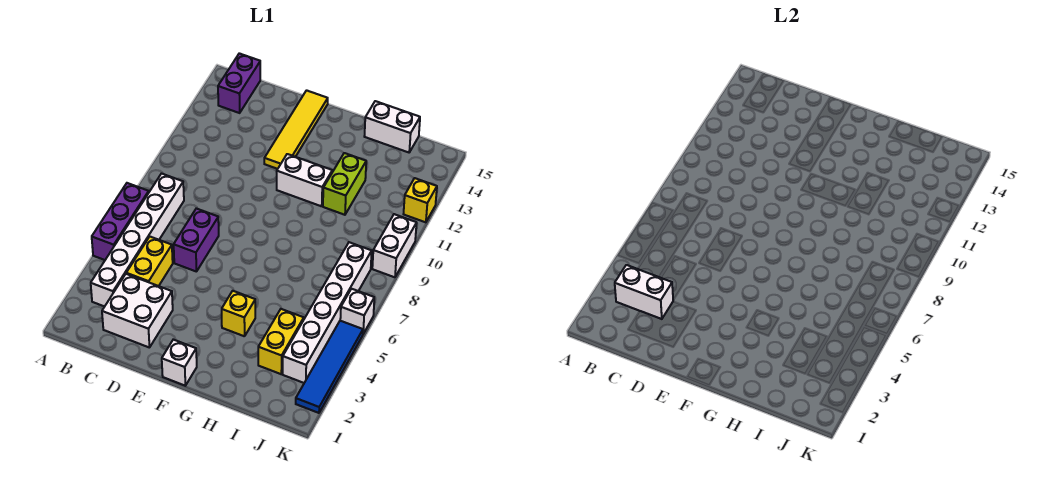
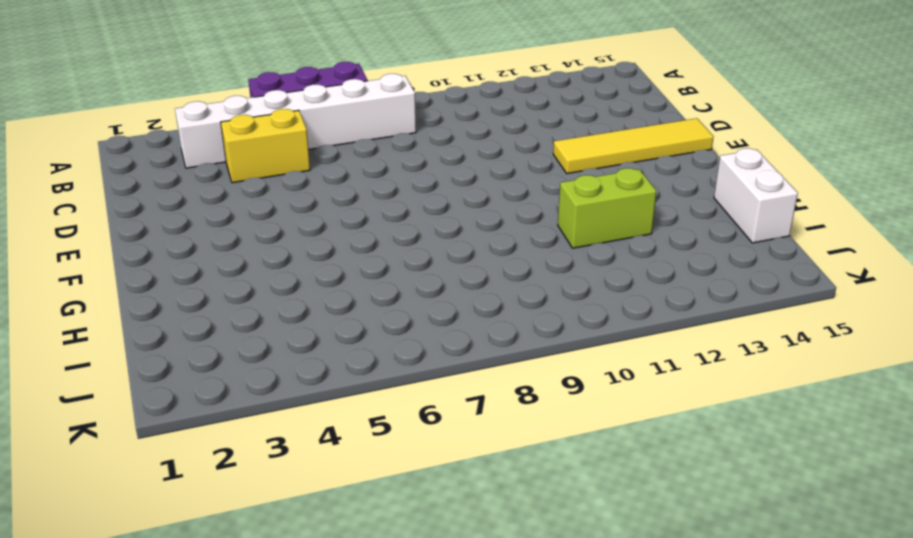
none -> purple brick B14:B15 level 1
none -> white brick C2:D3 level 1
none -> purple brick D6:D7 level 1

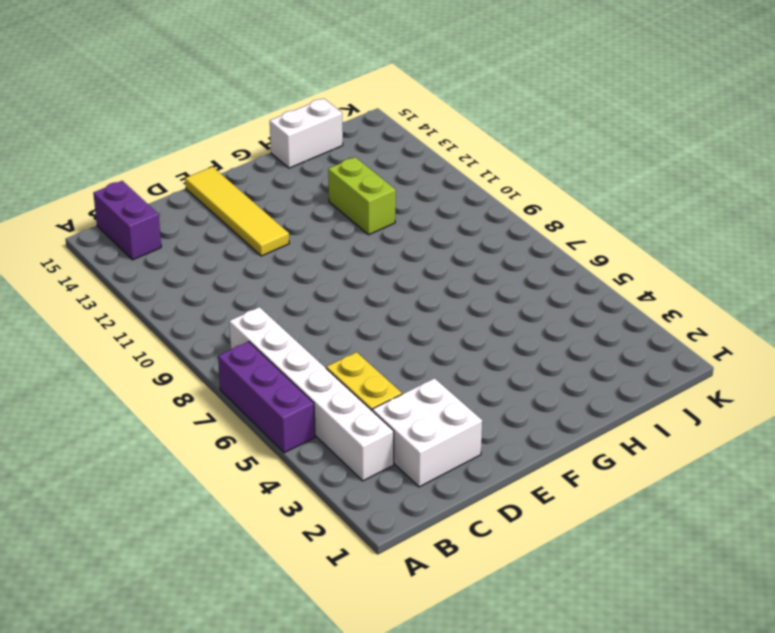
none -> purple brick D6:D7 level 1
none -> white brick F1 level 1
none -> white brick F11:G11 level 1

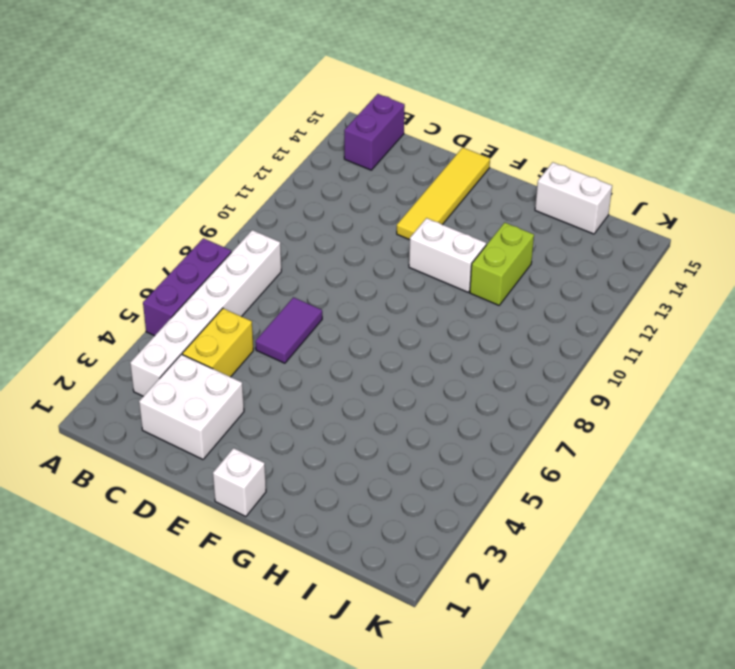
purple tile D6:D7 level 1 -> purple brick D6:D7 level 1
none -> yellow brick G4 level 1
none -> yellow brick I3:I4 level 1
none -> white brick J3:J8 level 1

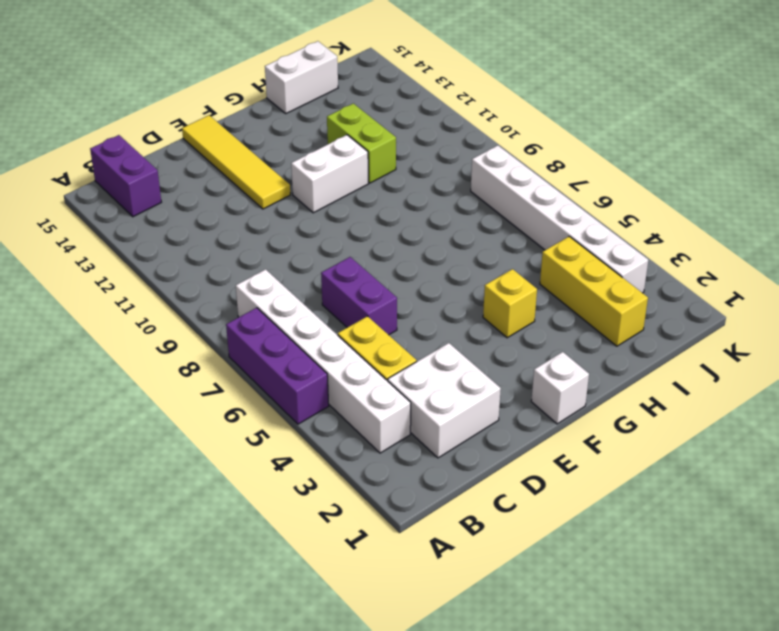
yellow brick I2:I4 level 1 -> yellow brick I3:I4 level 1
none -> blue tile K2:K5 level 1
none -> white brick K6 level 1
none -> white brick K9:K10 level 1

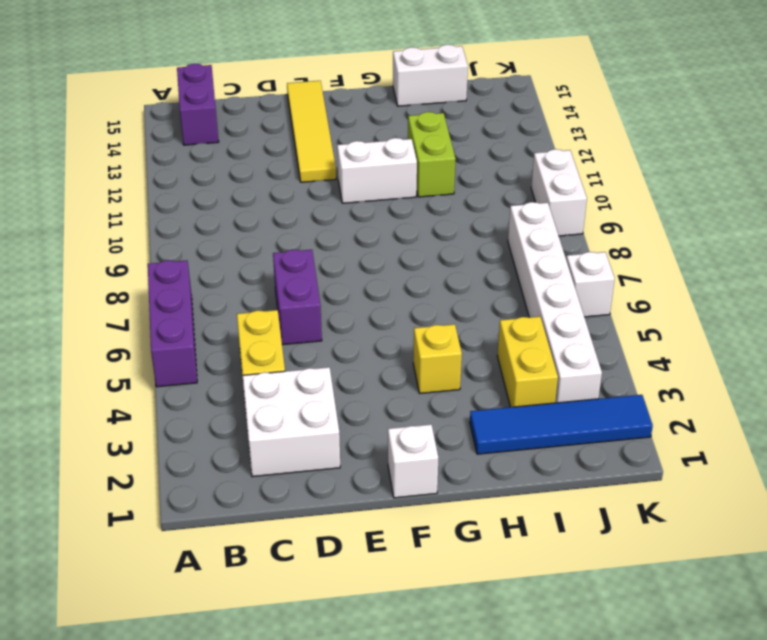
blue tile H2:K2 level 1 -> blue tile K2:K5 level 1
none -> white brick B3:B8 level 1
none -> yellow brick K12 level 1
none -> white brick B3:C3 level 2

